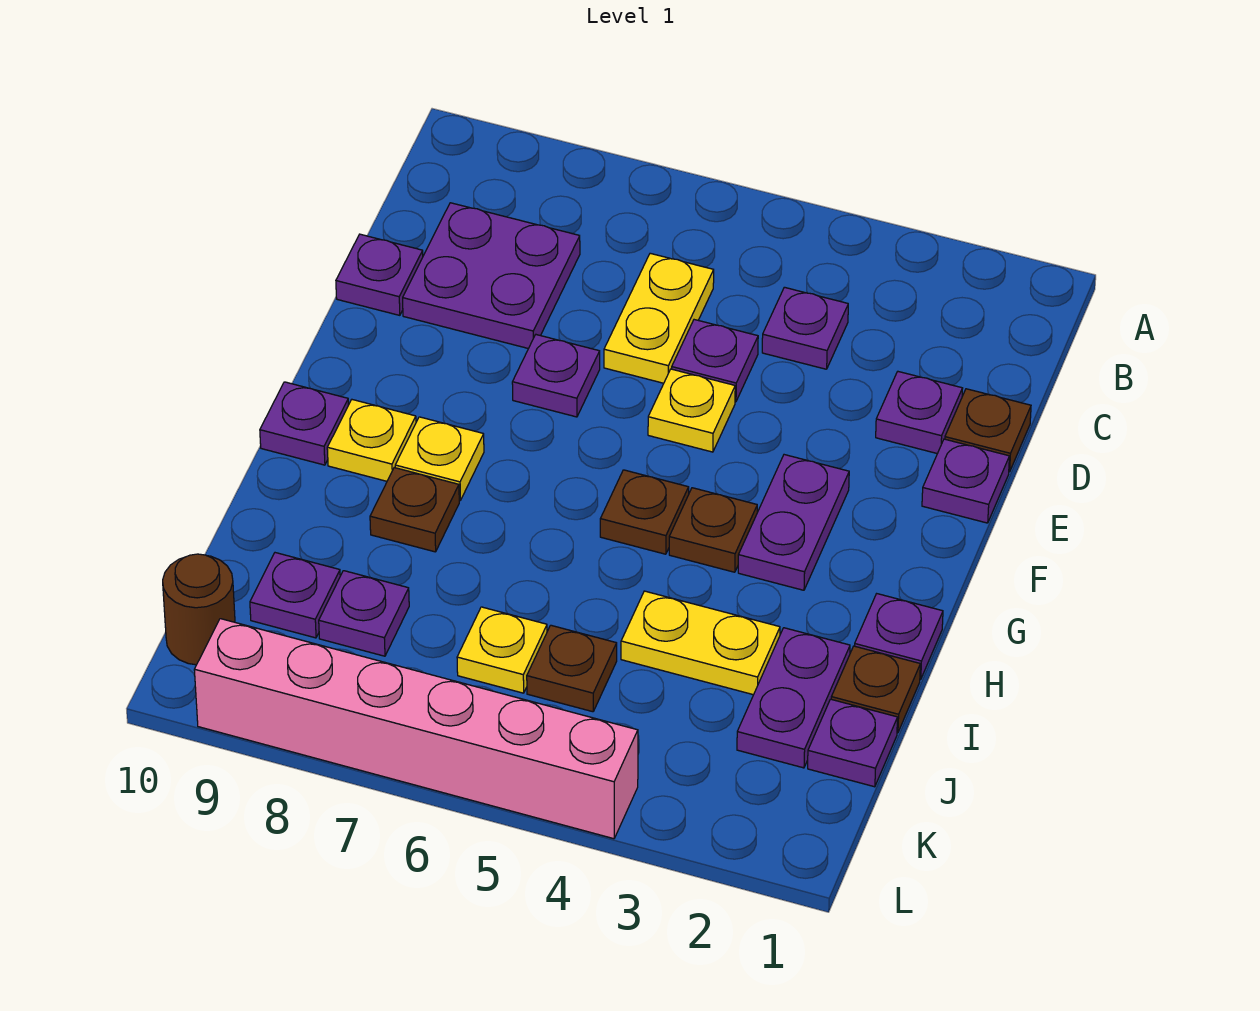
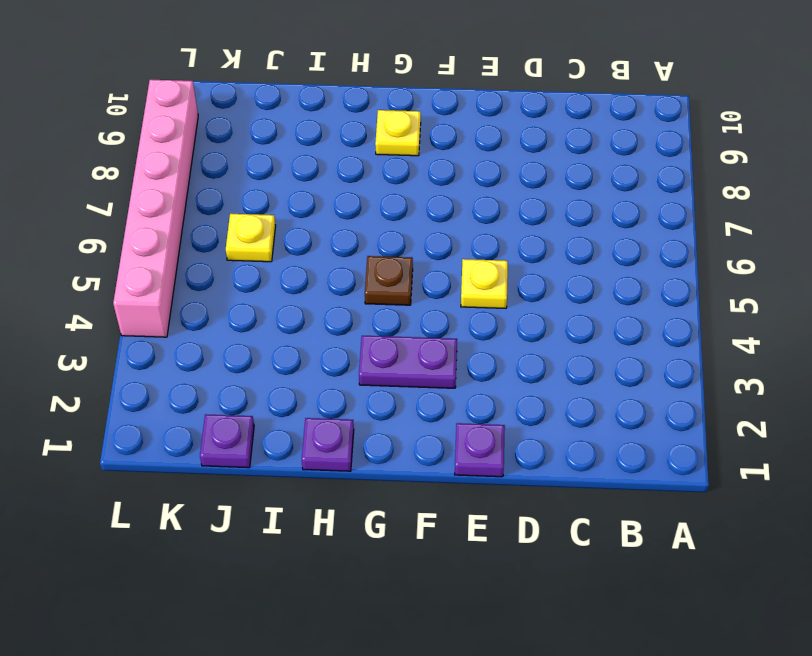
none -> purple plate C4 level 1
none -> yellow plate C6:D6 level 1
none -> purple plate C8:D9 level 1

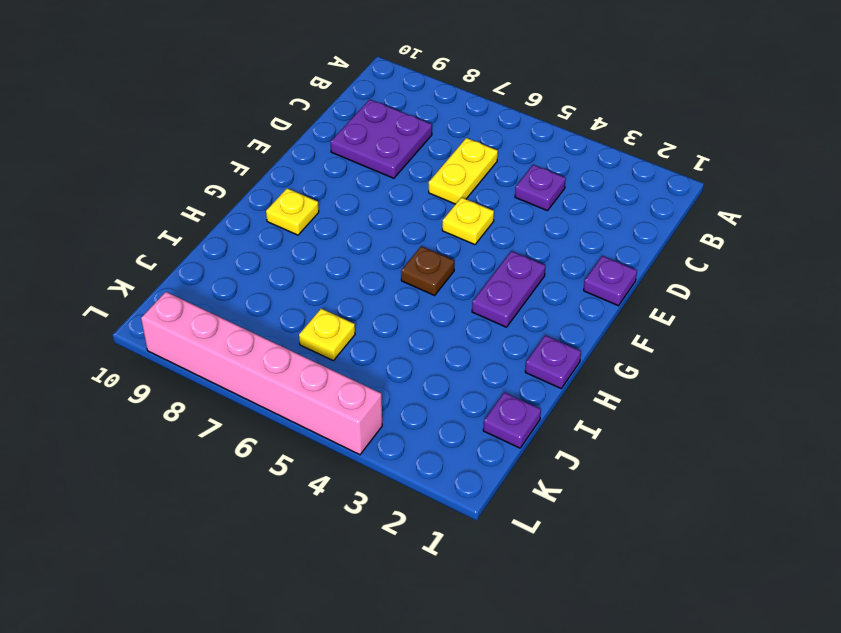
none -> brown plate D1 level 1
none -> purple plate D2 level 1
none -> purple plate D5 level 1

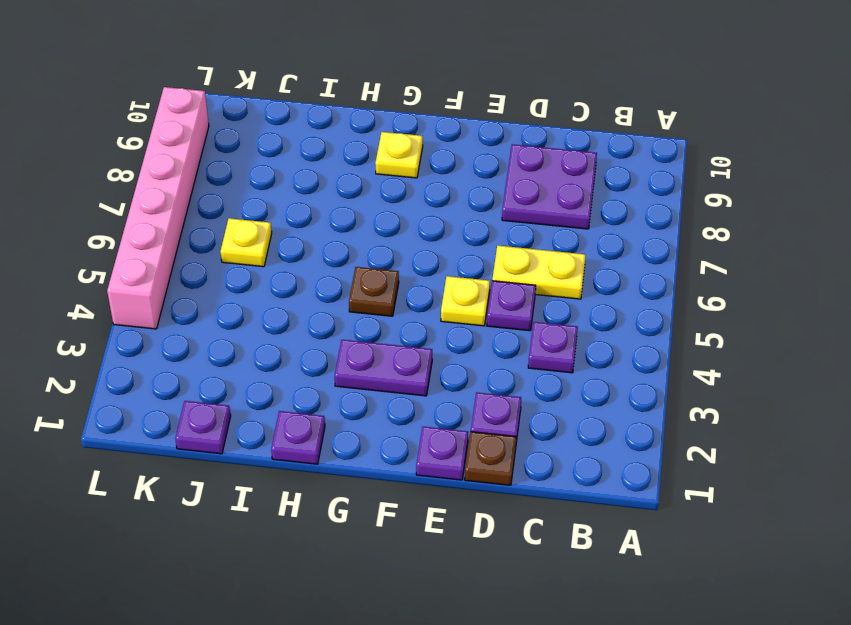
none -> purple plate D10 level 1
none -> purple plate E7 level 1
none -> brown plate G4 level 1

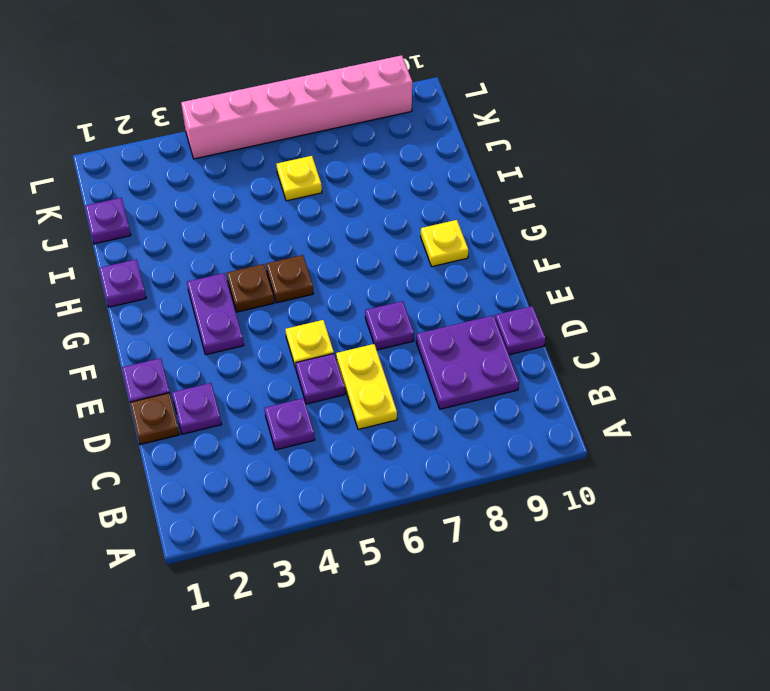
none -> yellow plate G8 level 1
none -> purple plate G10 level 1
none -> brown plate H8 level 1

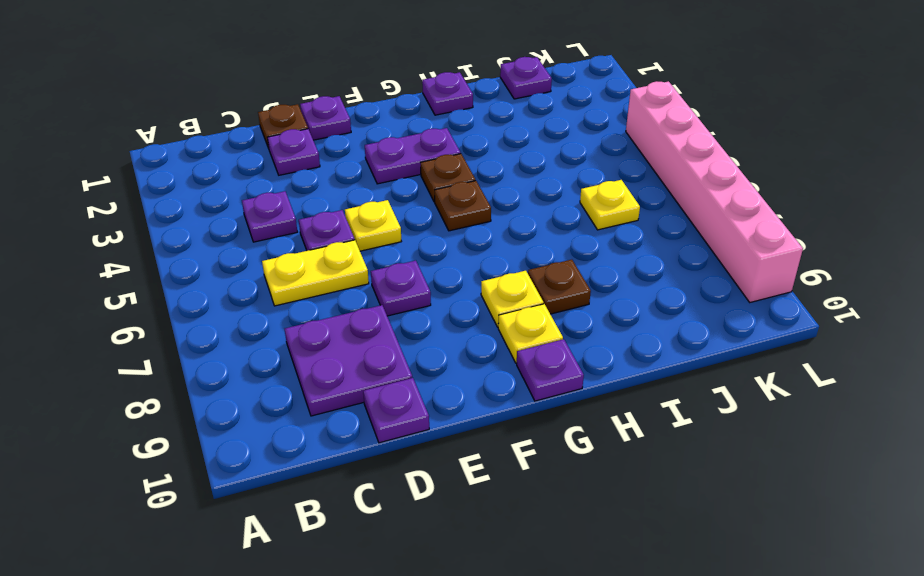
none -> brown plate I1 level 1
none -> purple plate I2:J2 level 1
none -> yellow plate I3:I4 level 1

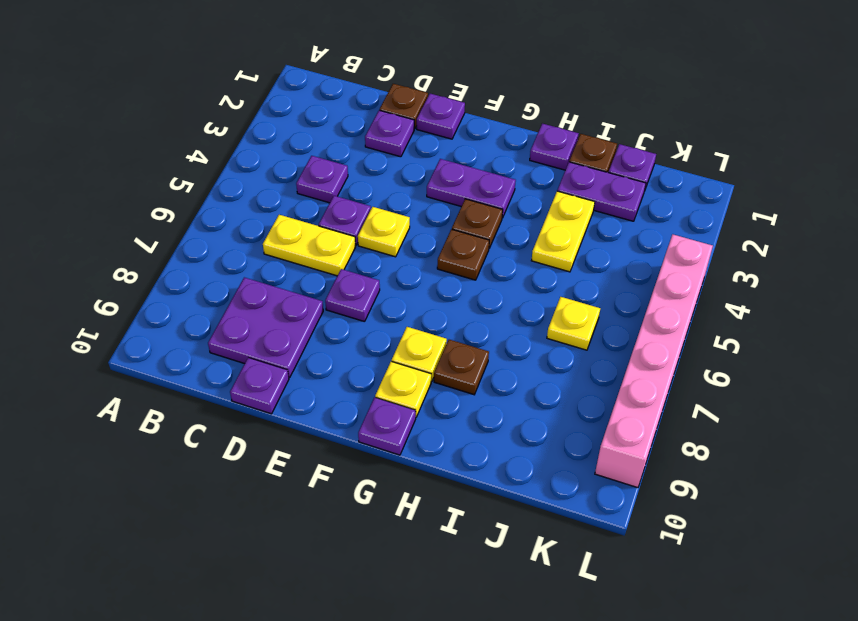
none -> brown plate J5 level 1
none -> purple plate J8 level 1
none -> purple plate J9 level 1

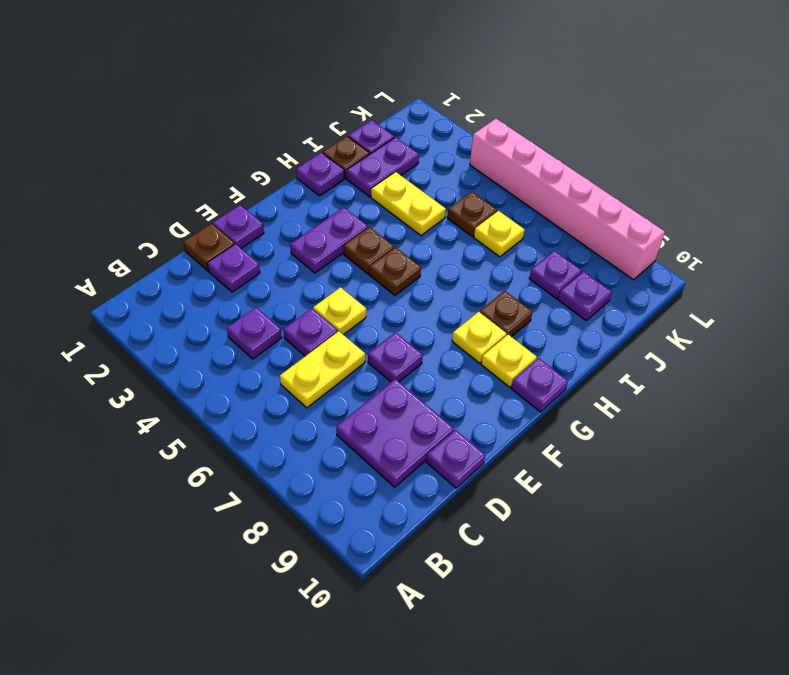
none -> brown round brick K10 level 1

